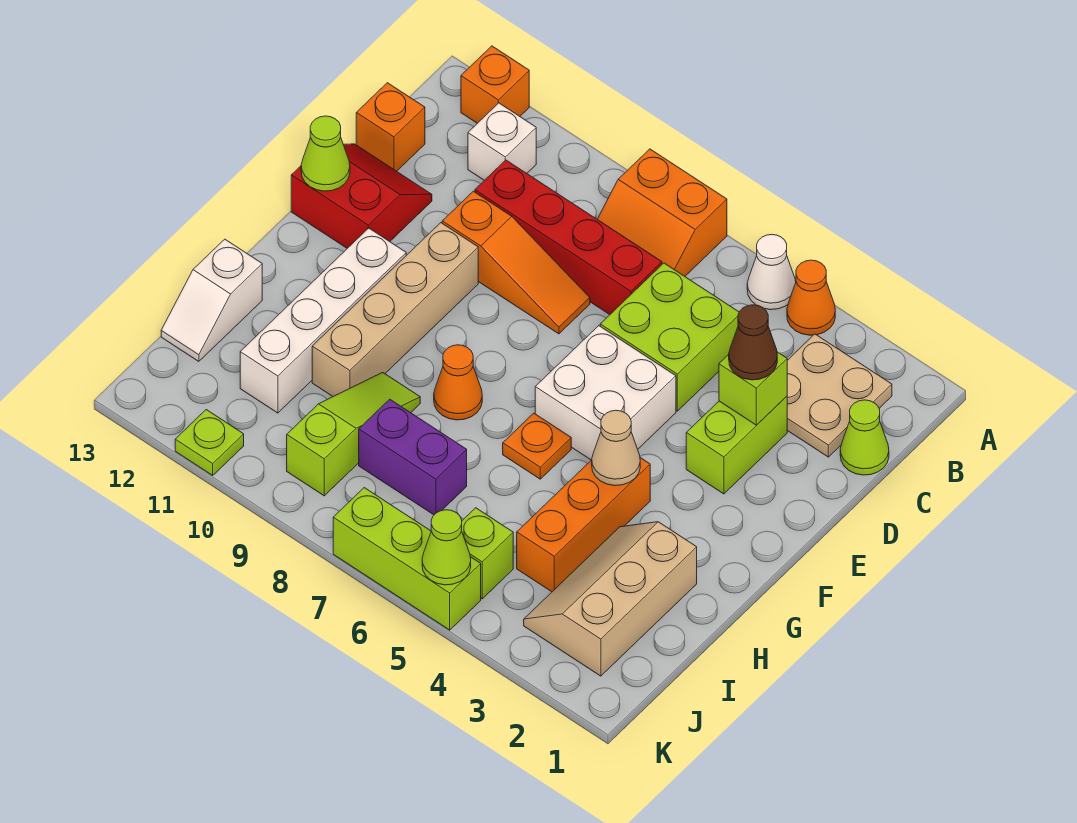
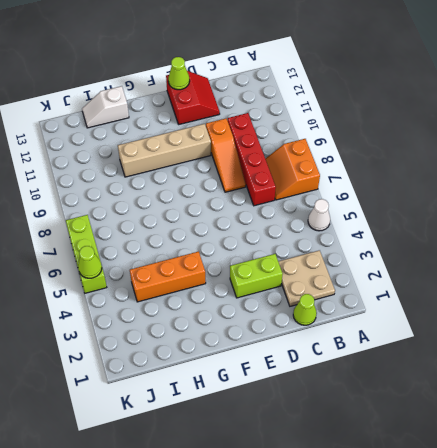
none -> orange cone A4 level 1
none -> orange brick A12 level 1
none -> white brick B11 level 1
none -> lime brick C5:D6 level 1

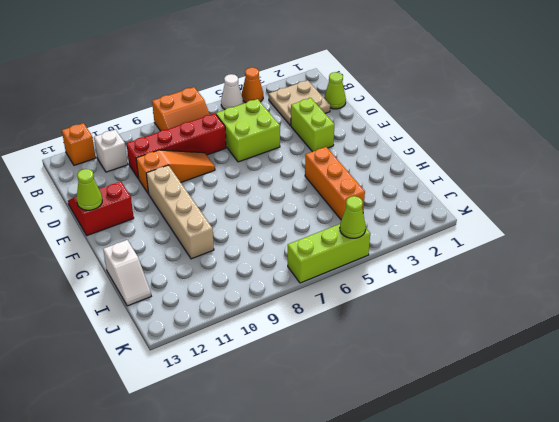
none -> orange brick C13 level 1
none -> white brick E5:F6 level 1
none -> white brick F11:I11 level 1
none -> orange plate G6 level 1

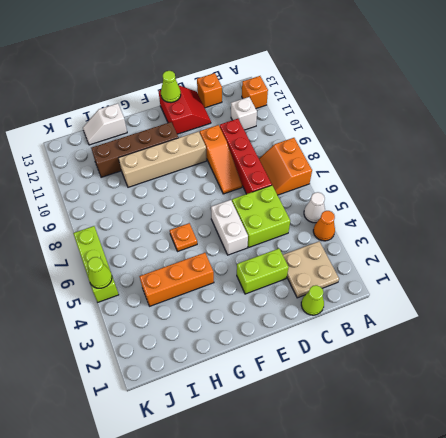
white brick E5:E6 level 1 -> white brick E5:F6 level 1
brown brick F11:I11 level 1 -> white brick F11:I11 level 1
none -> orange cone G8 level 1
none -> tan slope H2:J3 level 1 top 2
none -> lime slope H9:J9 level 1 top J
none -> purple brick I7:I8 level 1

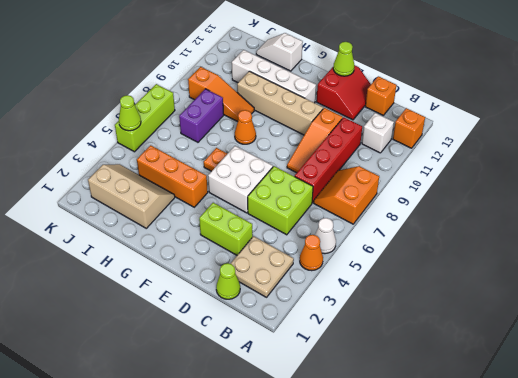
orange slope H9:J9 level 1 top J -> lime slope H9:J9 level 1 top J
none -> lime brick J5 level 1
none -> lime plate K11 level 1
none -> lime brick D3 level 2
none -> tan cone G4 level 2

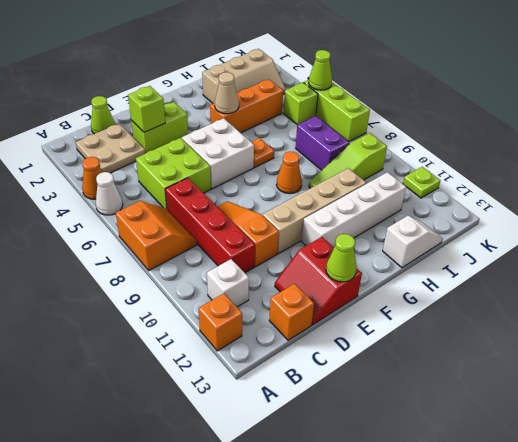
none -> brown cone D3 level 3

